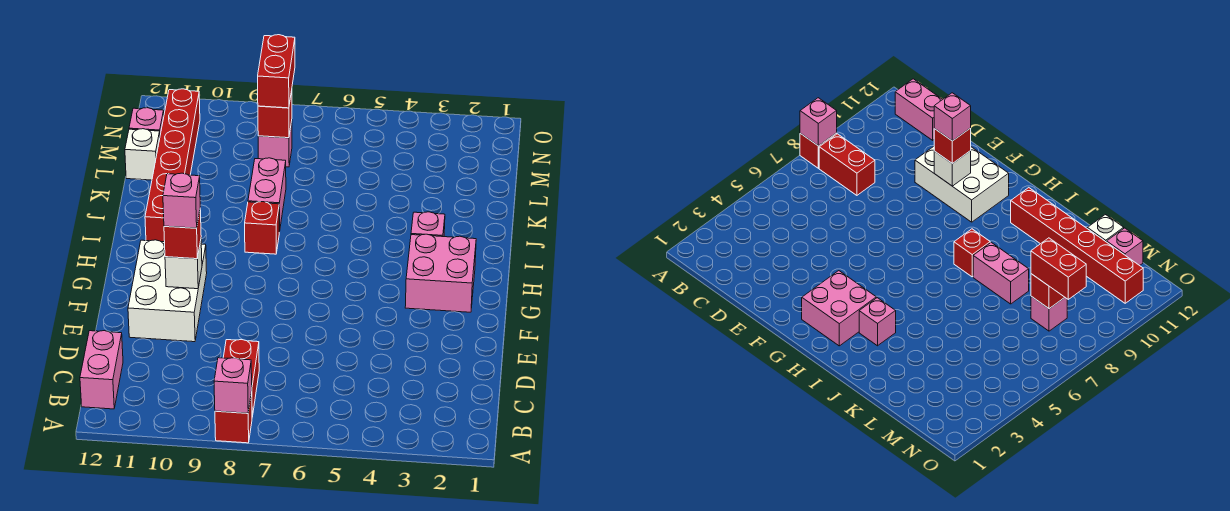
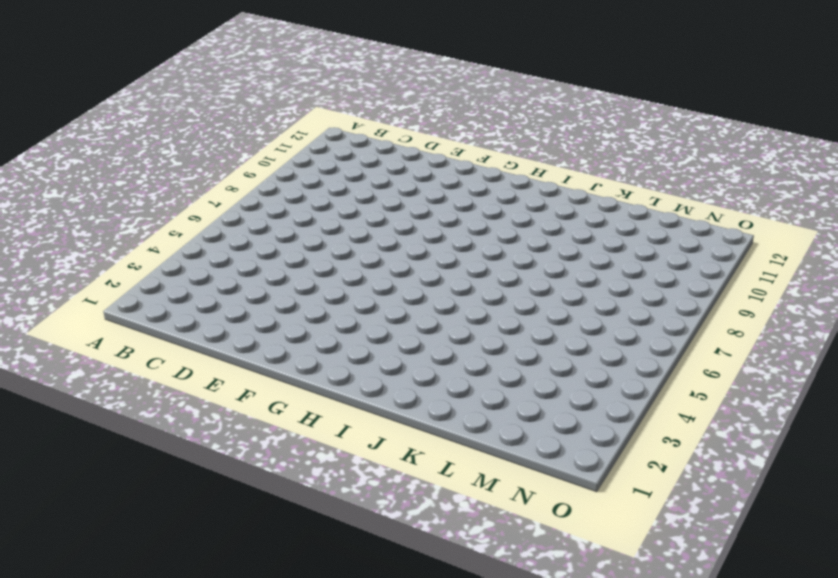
none -> red brick A8 level 1
none -> red brick B8:C8 level 1
none -> pink brick B12:C12 level 1

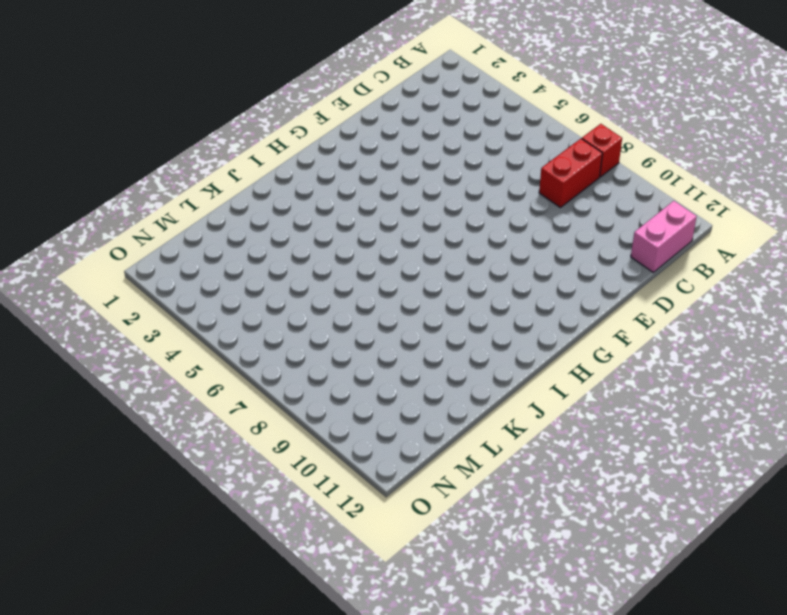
none -> white brick E10:G11 level 1
none -> pink brick G2:H3 level 1
none -> pink brick I3 level 1

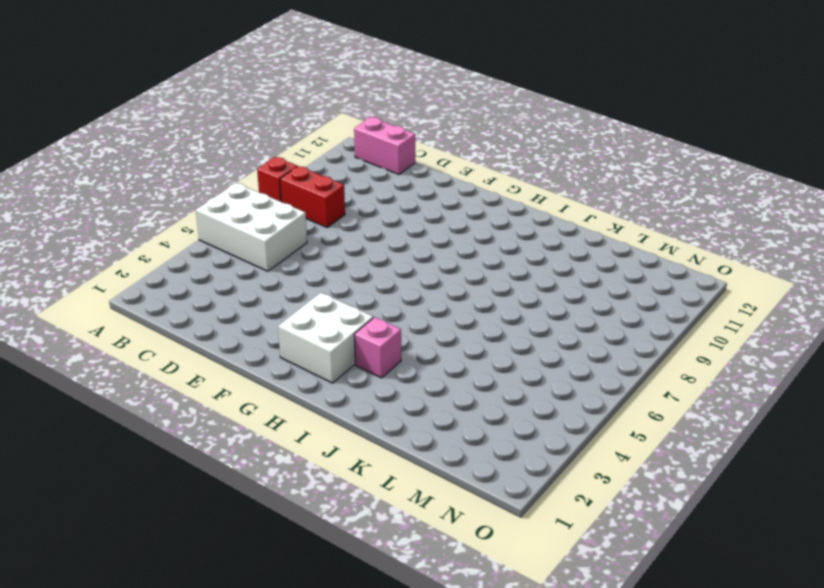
white brick A5:C6 level 1 -> white brick E10:G11 level 1
white brick G2:H3 level 1 -> pink brick G2:H3 level 1
none -> red brick I8 level 1
none -> red brick I11:N11 level 1
none -> pink brick J8:K8 level 1

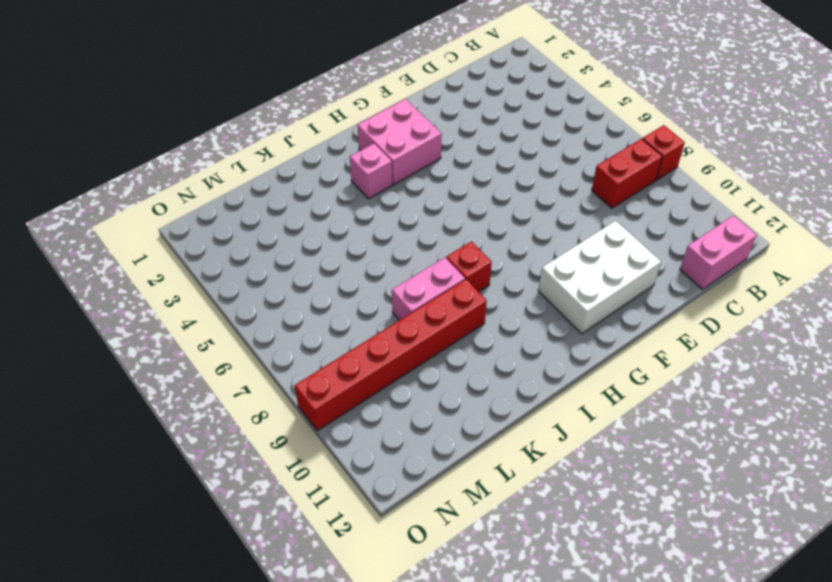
red brick J9:O9 level 1 -> red brick I11:N11 level 1
none -> white brick L12 level 1
none -> pink brick M8 level 1
none -> pink brick M12 level 1

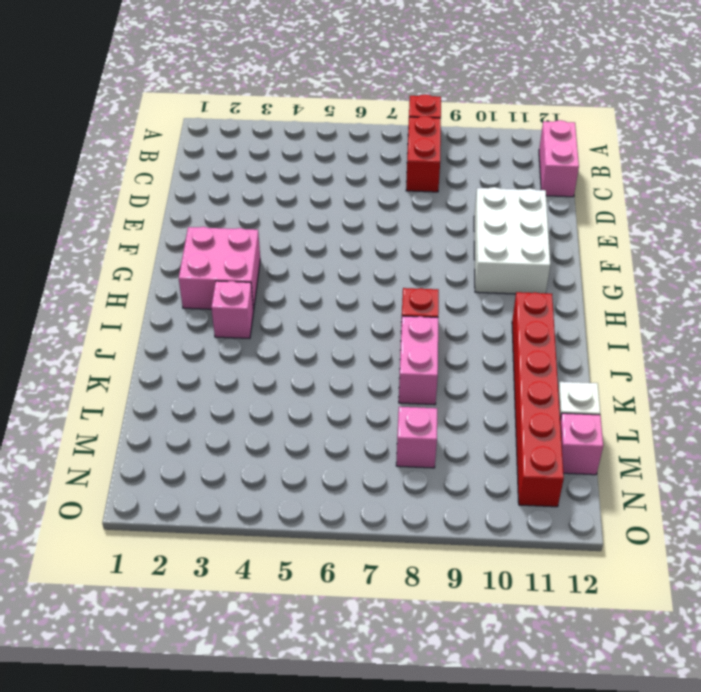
none -> pink brick A8 level 2
none -> white brick F10 level 2
none -> red brick M8 level 2

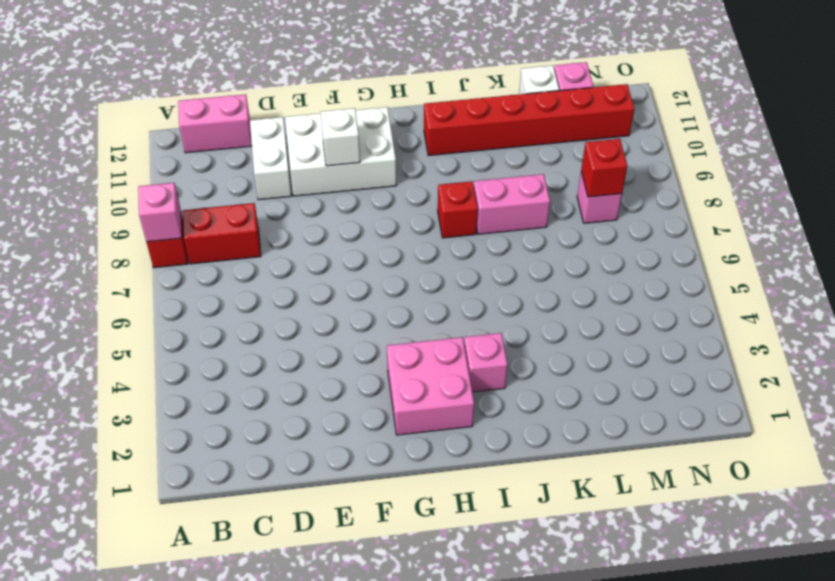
white brick D10:D11 level 1 -> none
none -> red brick F10 level 3
none -> red brick M8:N8 level 3
none -> pink brick F10 level 4

